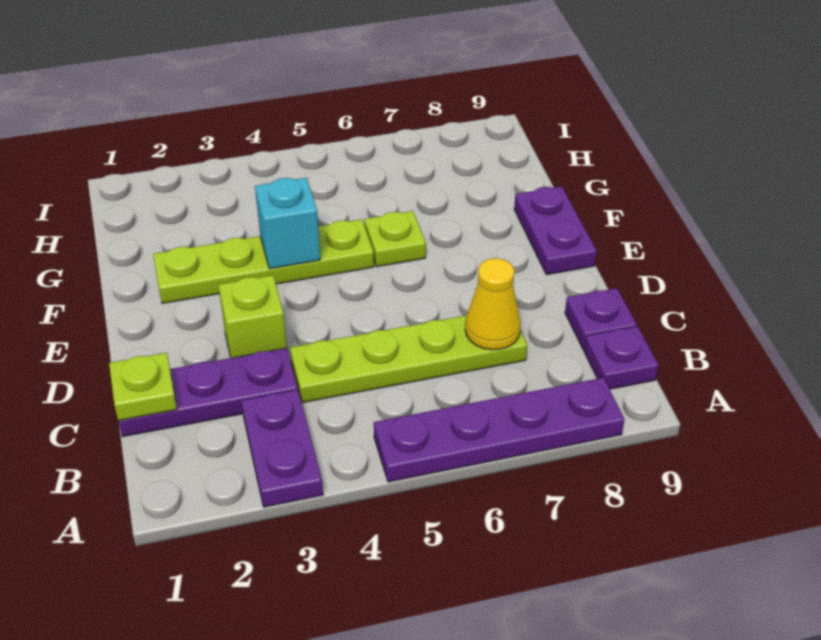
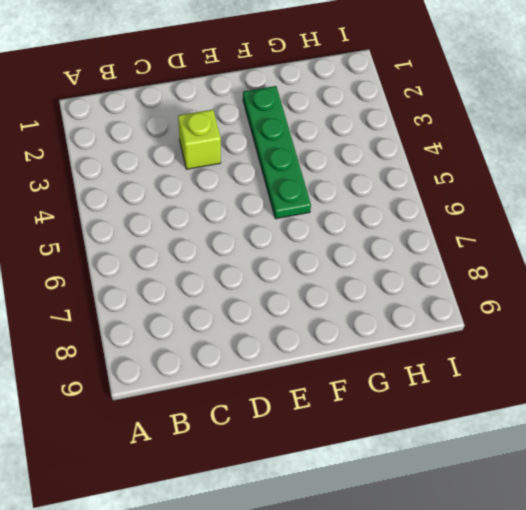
green plate F2:F5 level 1 -> lime plate F2:F5 level 1
none -> purple plate A3:B3 level 1
none -> purple plate A5:A8 level 1
none -> purple plate B9 level 1

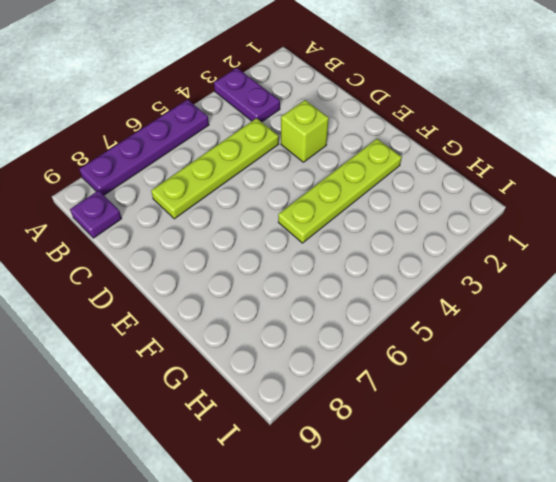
none -> purple plate C1:C3 level 1
none -> purple plate C9 level 1
none -> purple plate E9:F9 level 1

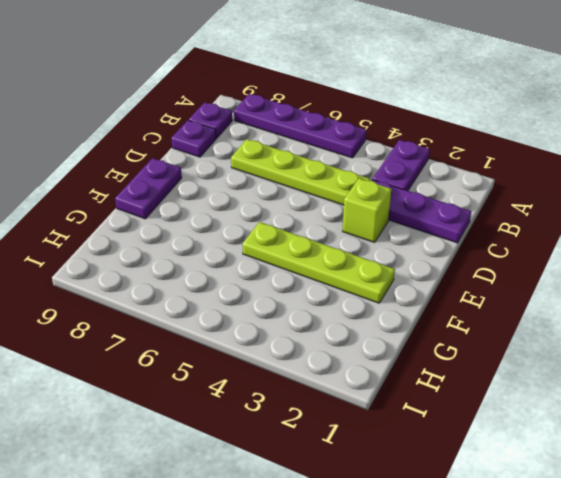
none -> lime plate F6 level 1
none -> lime plate C1 level 2
none -> yellow cone C7 level 2

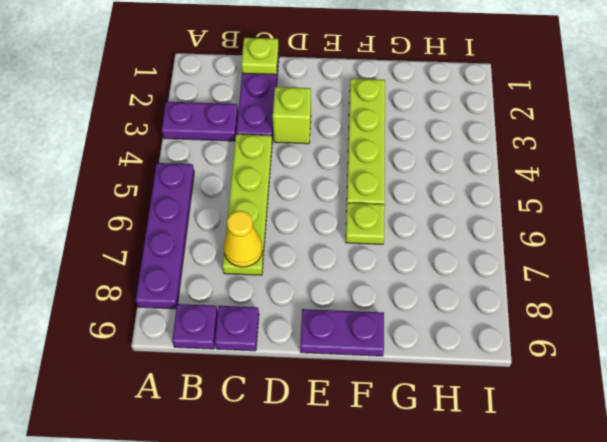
none -> cyan brick F4 level 2

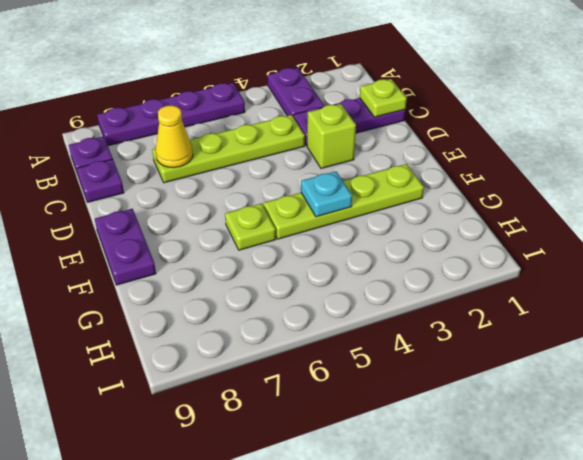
cyan plate F4 level 2 -> cyan brick F4 level 2

